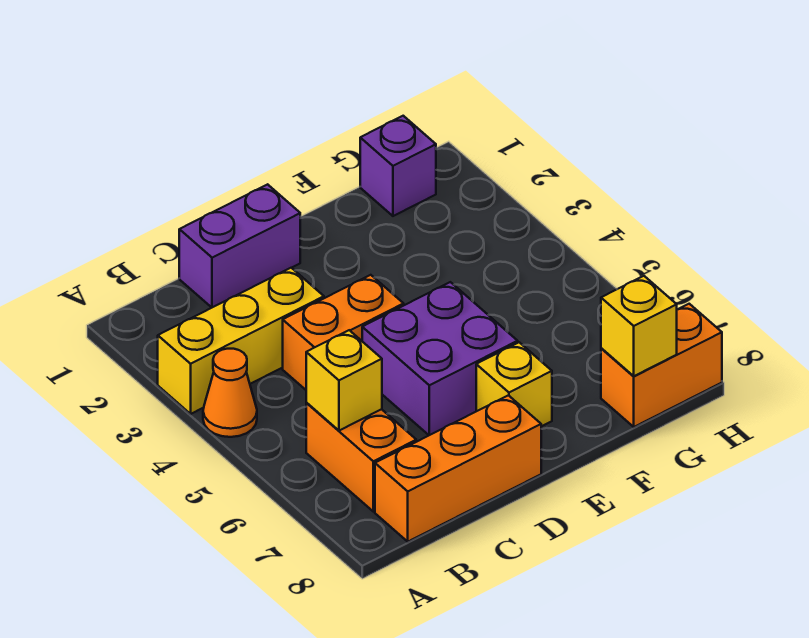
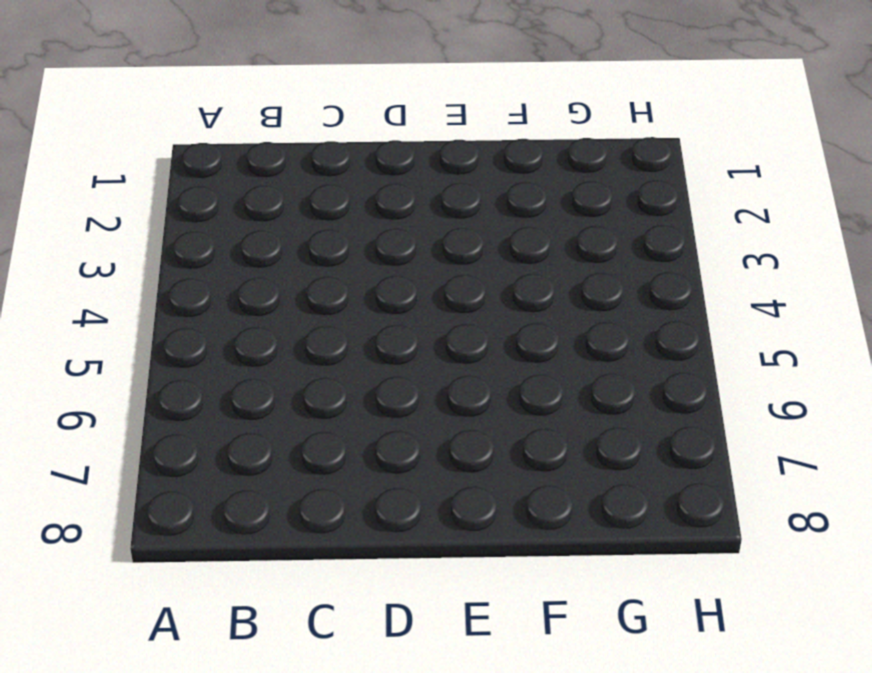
none -> yellow brick A3:C3 level 1
none -> orange cone A4 level 1
none -> orange brick B6:B7 level 1

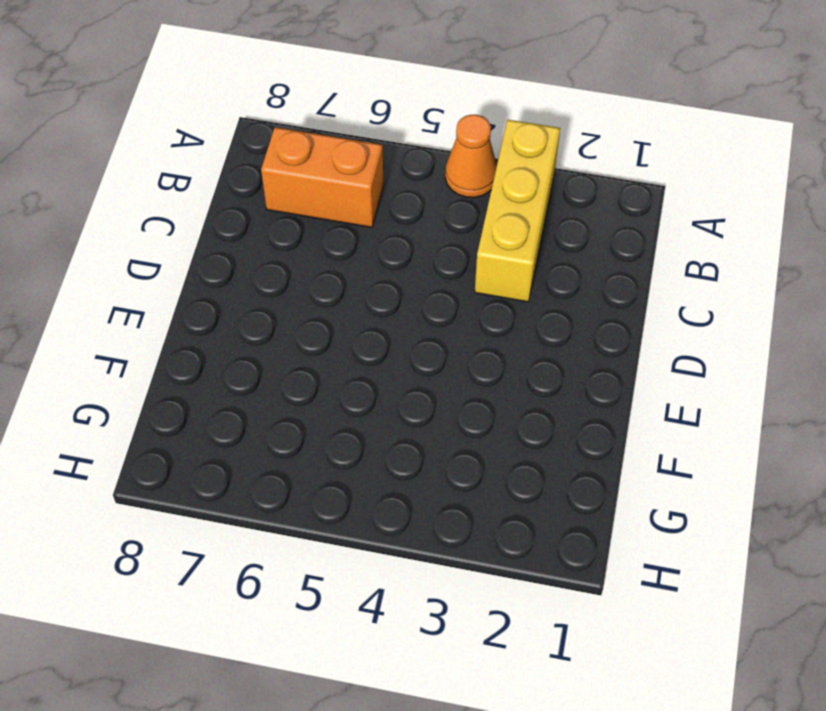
none -> orange brick B8:D8 level 1
none -> purple brick C1:D1 level 1
none -> orange brick C4:D4 level 1

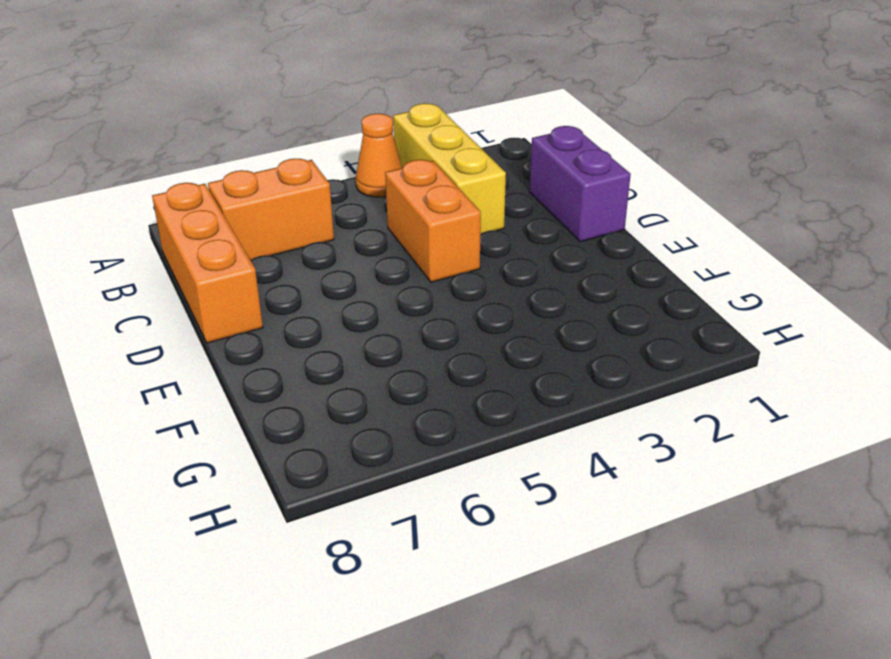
none -> purple brick D5:E6 level 1
none -> yellow brick E7 level 1
none -> purple brick G1 level 1

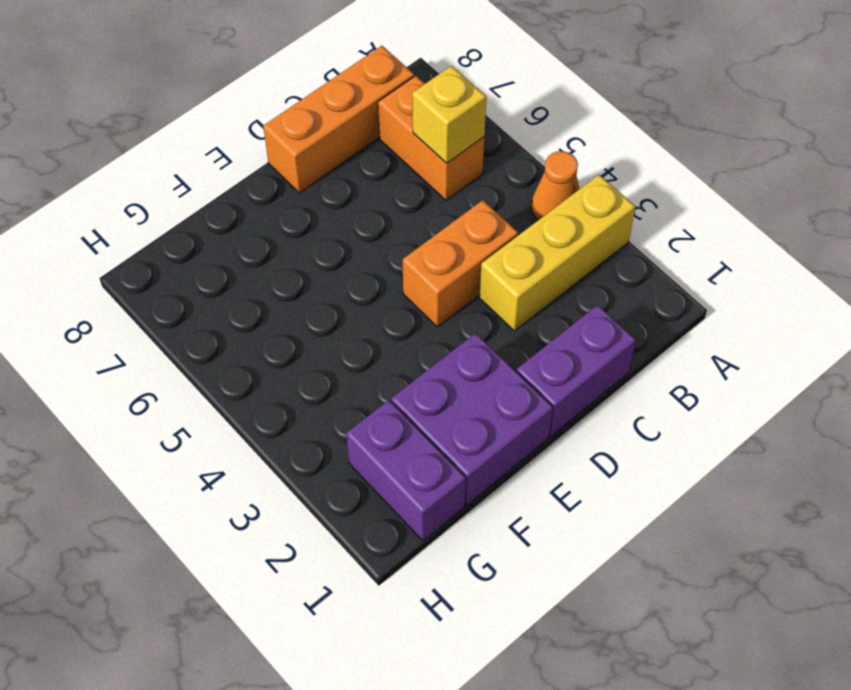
purple brick E1:F2 level 1 -> purple brick D5:E6 level 1
purple brick G1:G2 level 1 -> purple brick G1 level 1
none -> yellow brick E7 level 1
none -> orange brick G8:H8 level 1
none -> yellow brick G8 level 2

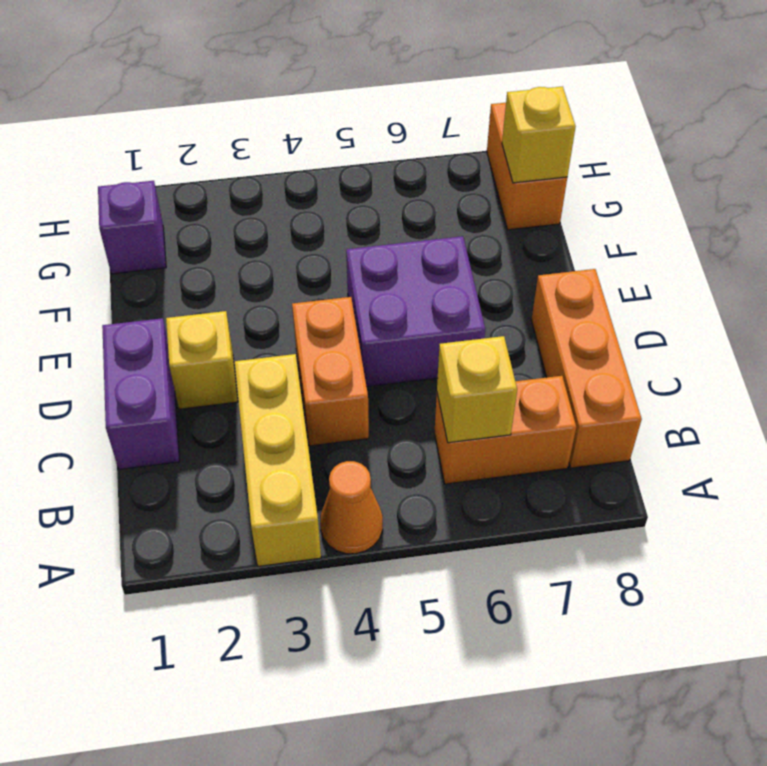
yellow brick D2 level 1 -> yellow brick E7 level 1

